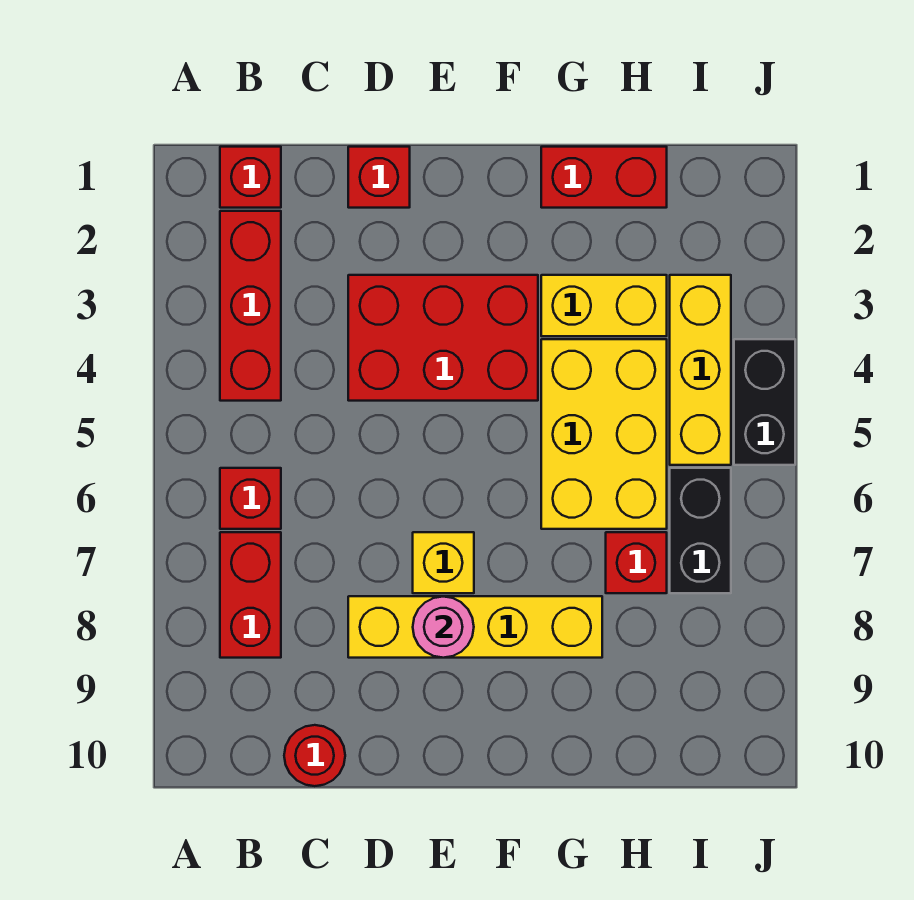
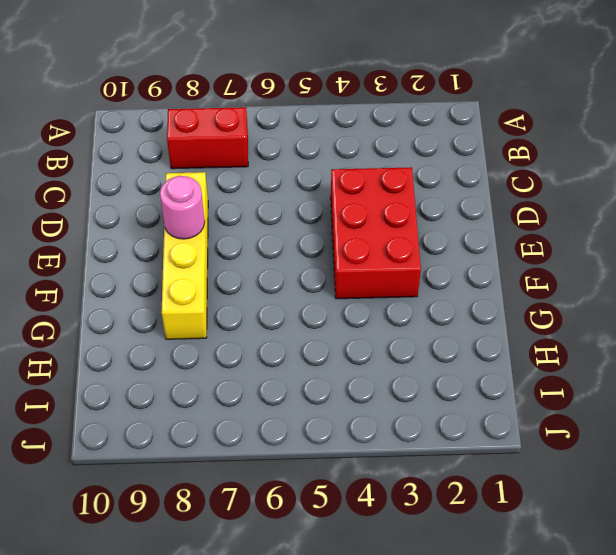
none -> red brick B1 level 1
none -> red brick B2:B4 level 1
none -> red brick B6 level 1

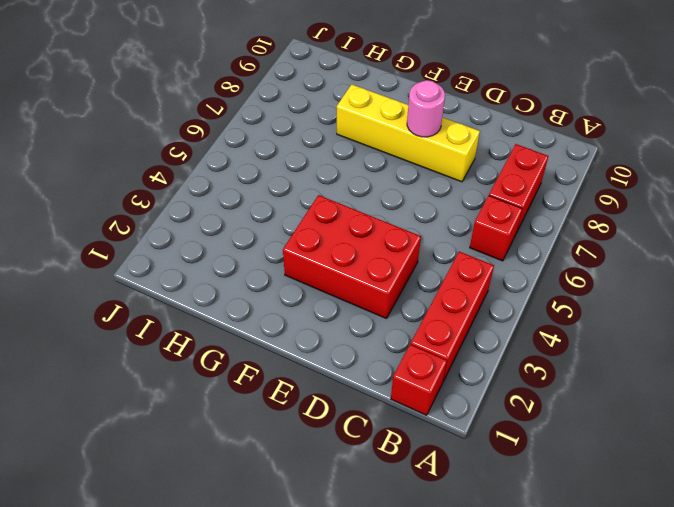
none -> red round brick C10 level 1
none -> red brick D1 level 1
none -> yellow brick E7 level 1

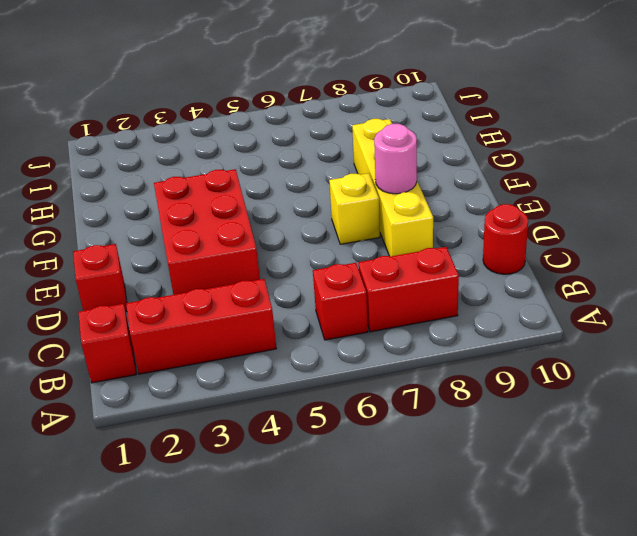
none -> red brick G1:H1 level 1
none -> yellow brick G3:H3 level 1
none -> yellow brick G4:H6 level 1

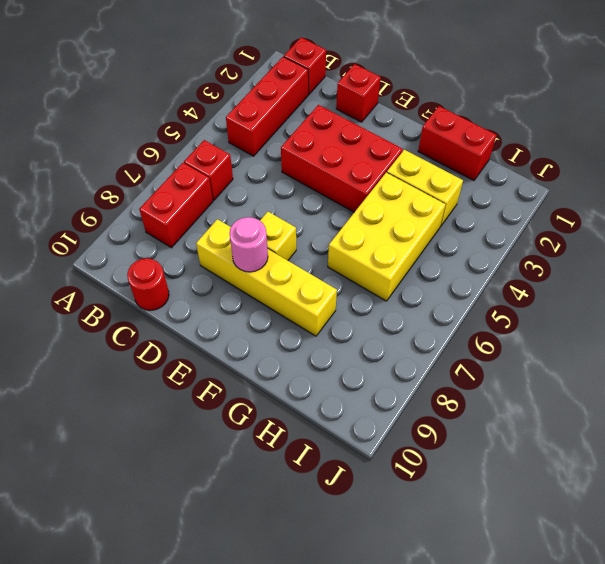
none -> red brick H7 level 1
none -> yellow brick I3:I5 level 1
none -> black brick I6:I7 level 1

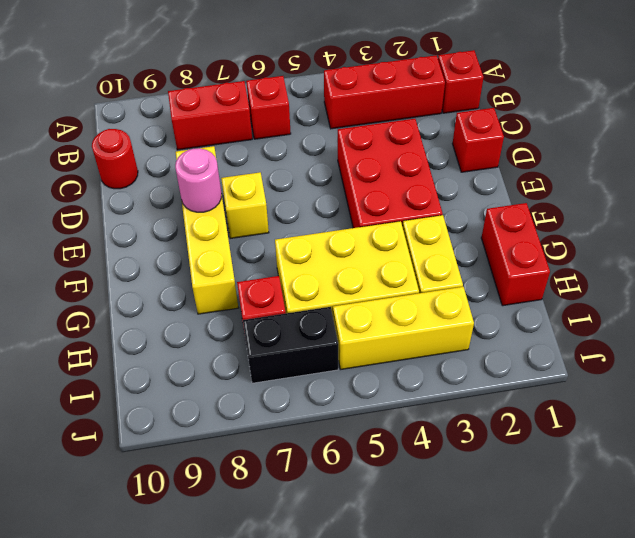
none -> black brick J4:J5 level 1

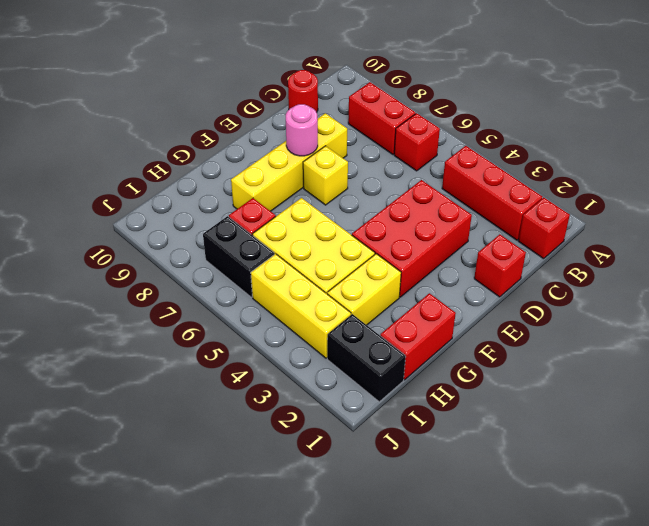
black brick I1:I2 level 1 -> black brick J4:J5 level 1

